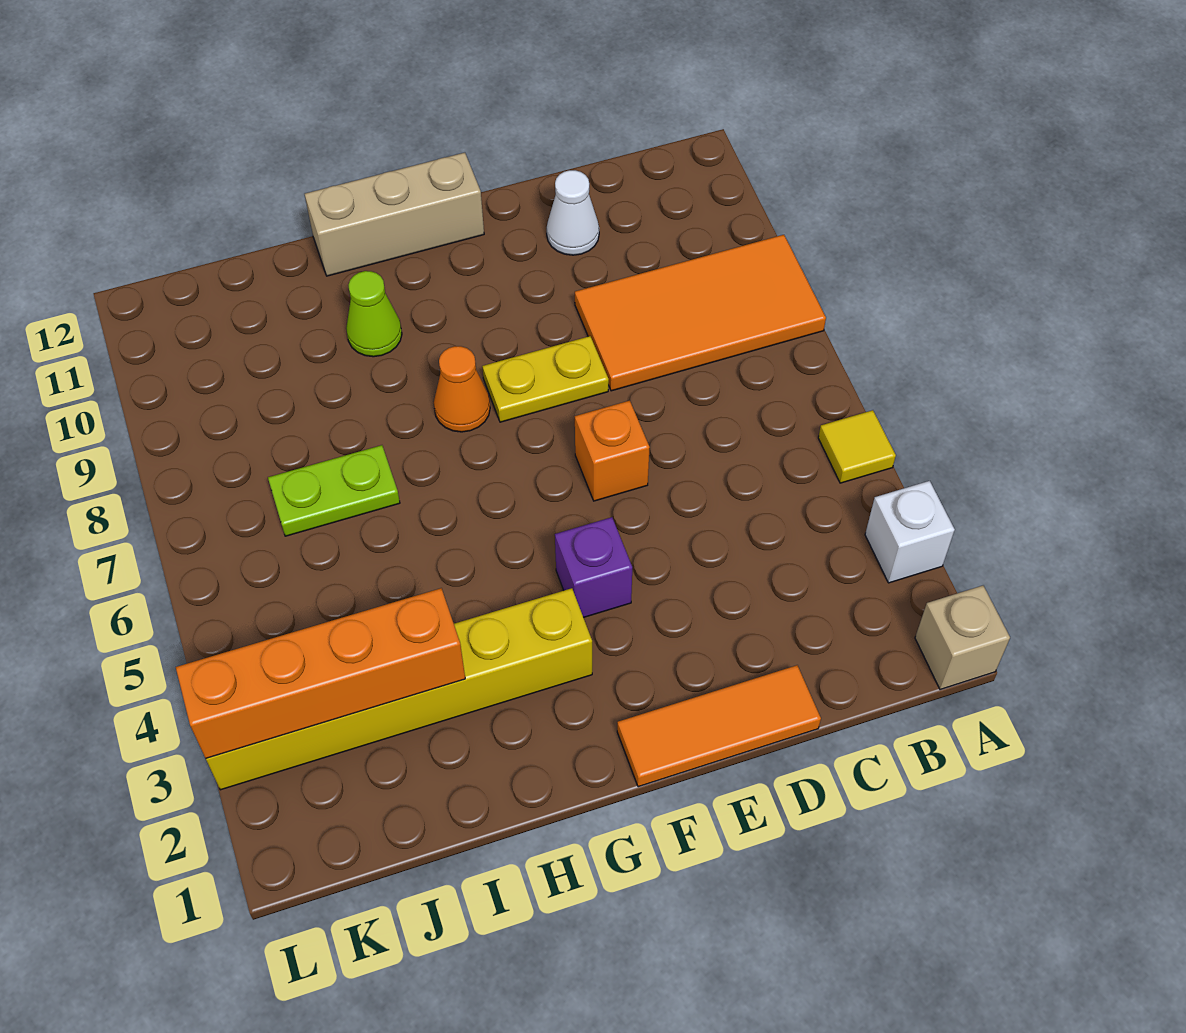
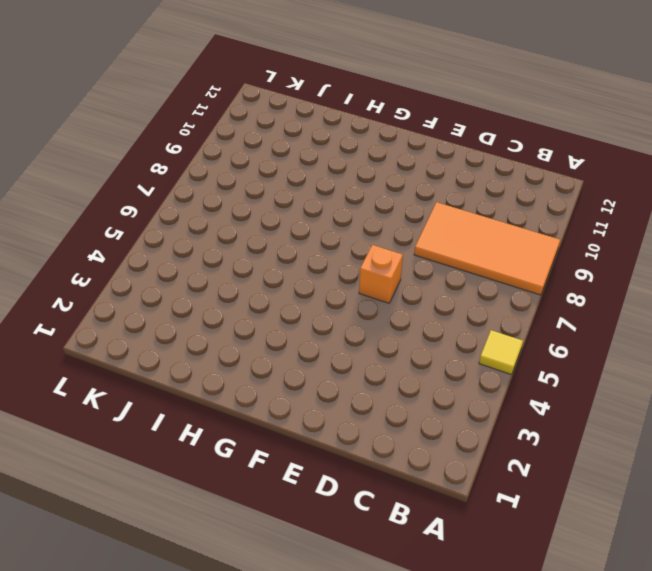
none -> tan brick A1 level 1
none -> white brick A3 level 1
none -> orange tile D1:F1 level 1

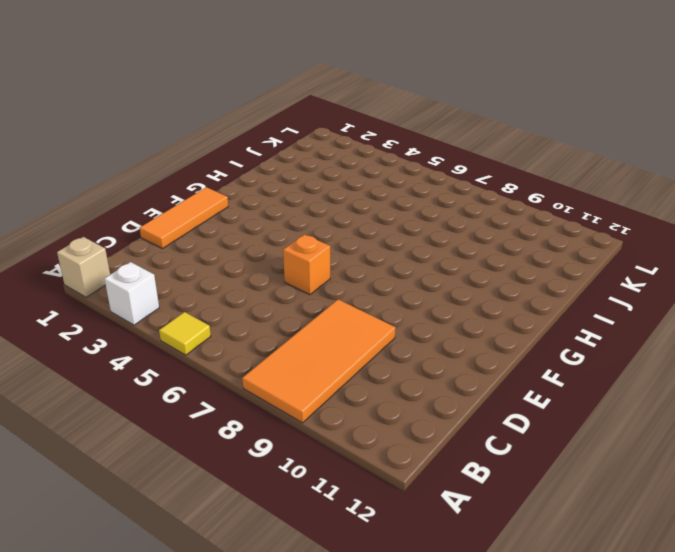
none -> white cone D11 level 1
none -> yellow plate E8:F8 level 1
none -> purple brick F4 level 1

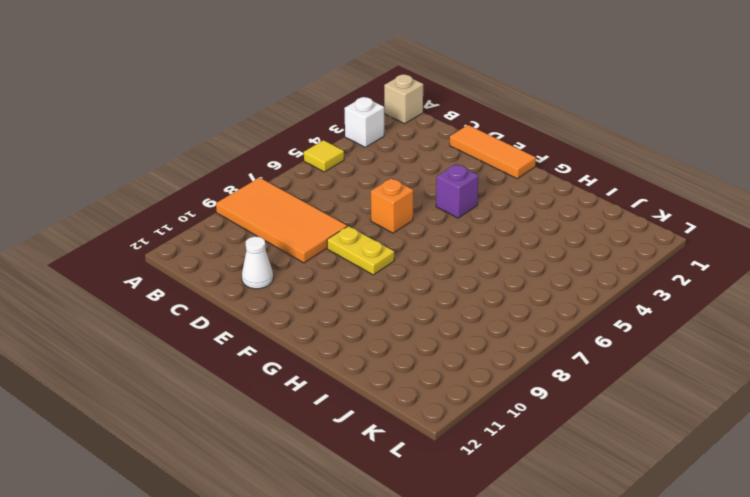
none -> tan brick F12:H12 level 1
none -> yellow brick G3:L3 level 1
none -> orange cone G8 level 1

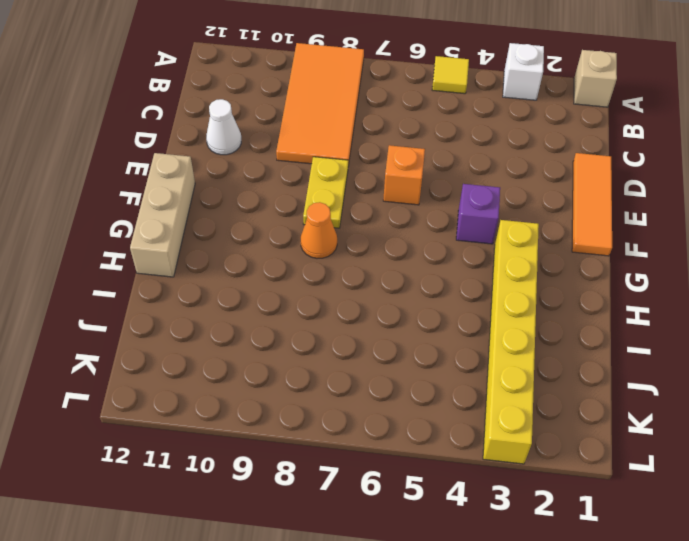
none -> lime cone H10 level 1
none -> lime plate I7:J7 level 1
none -> orange brick I3:L3 level 2

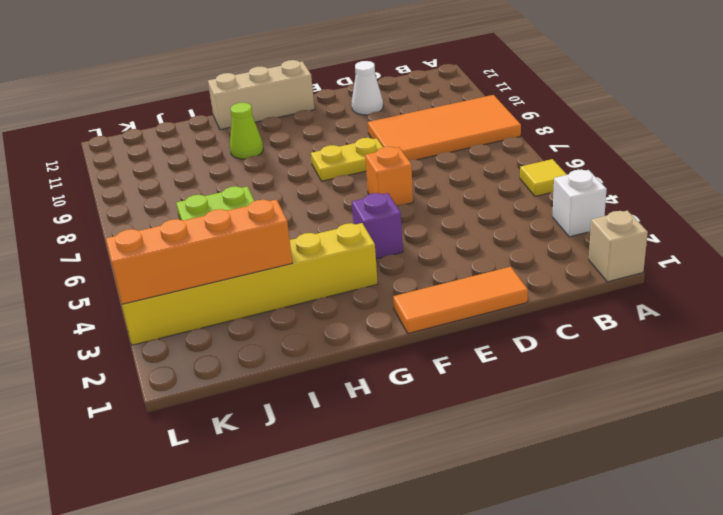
none -> orange cone G8 level 1

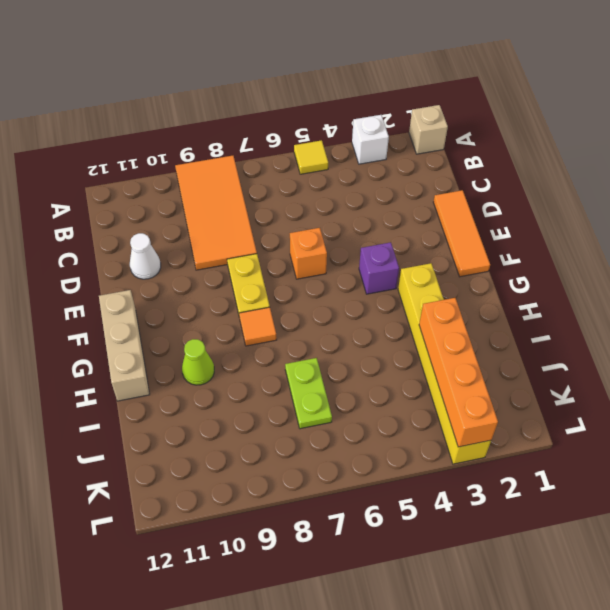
orange tile G8 level 1 -> orange cone G8 level 1

